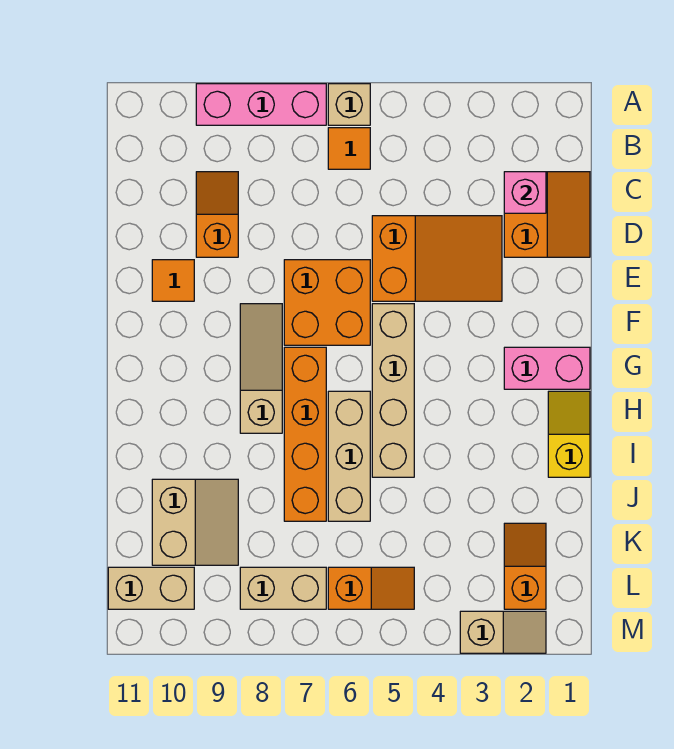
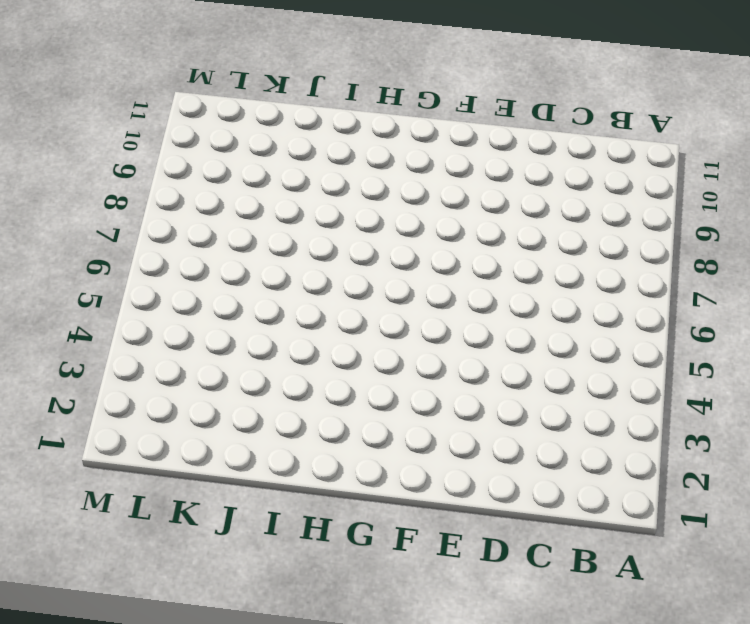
none -> tan brick A6 level 1
none -> pink brick A7:A9 level 1
none -> orange tile B6 level 1

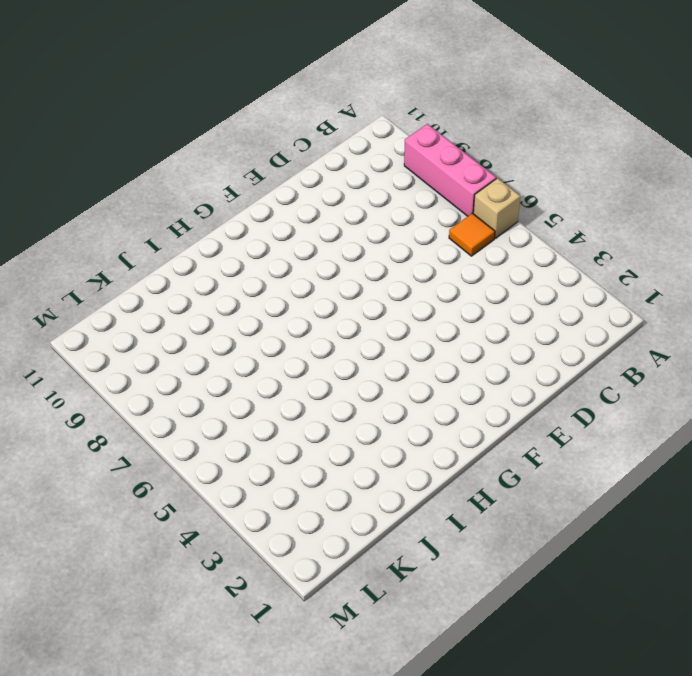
none -> orange slope C1:D2 level 1 top 2
none -> orange slope C9:D9 level 1 top D
none -> orange slope D3:E5 level 1 top 5

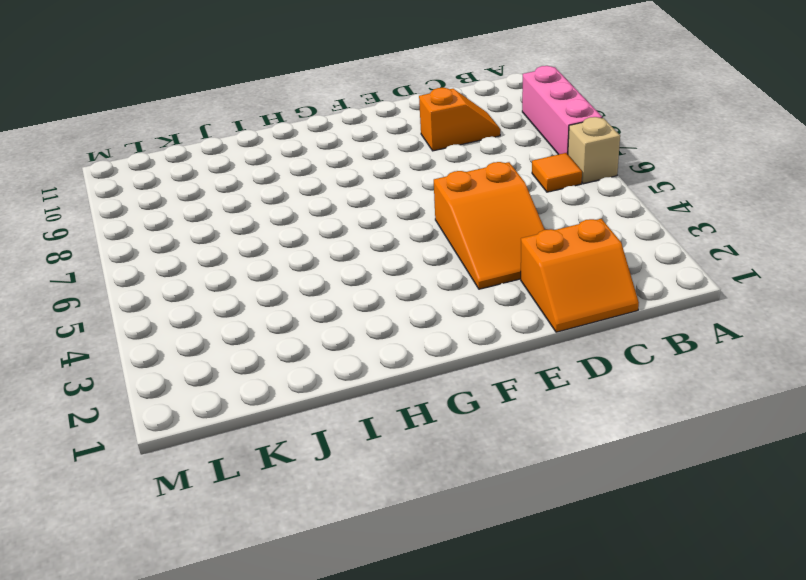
none -> orange brick E6:F7 level 1
none -> orange tile E10 level 1
none -> tan brick F5:I5 level 1

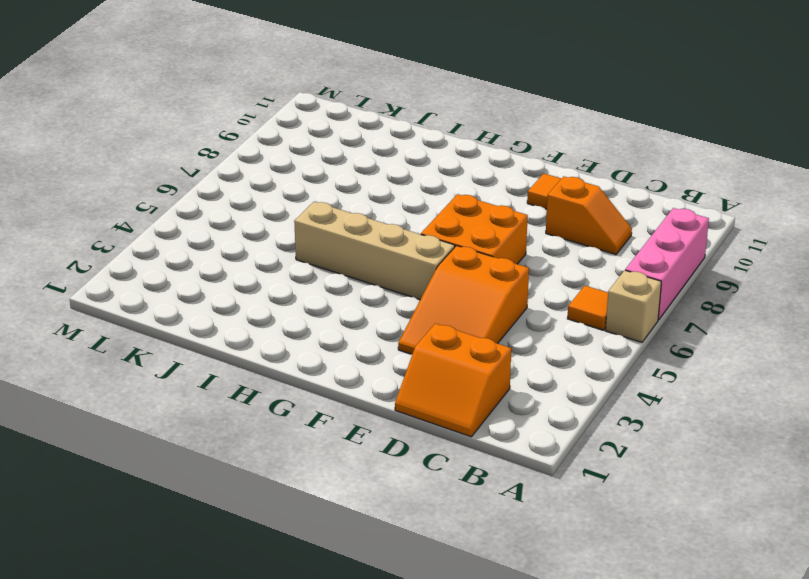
none -> tan slope F8:H8 level 1 top H
none -> pink brick G1:G2 level 1
none -> orange brick G7:J7 level 1

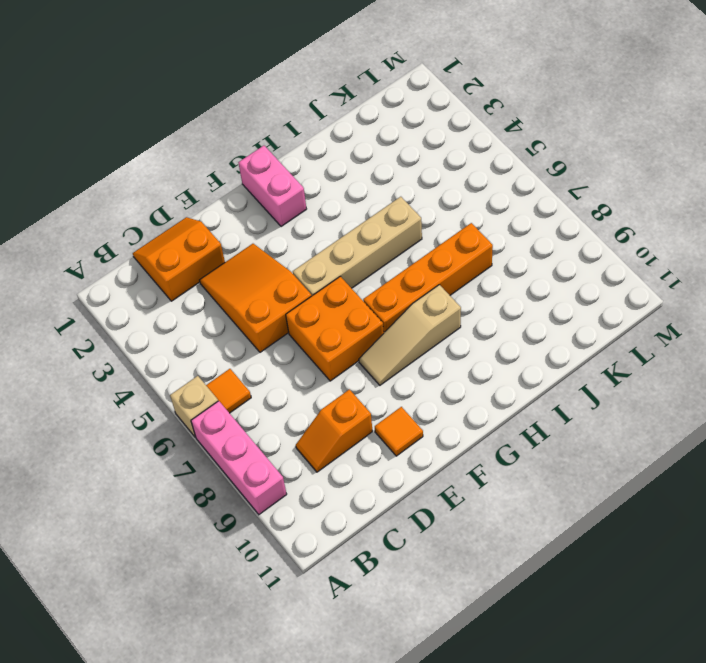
none -> yellow slope H1:I1 level 1 top I
none -> tan brick H6:J6 level 1
none -> tan slope J9:K10 level 1 top 10

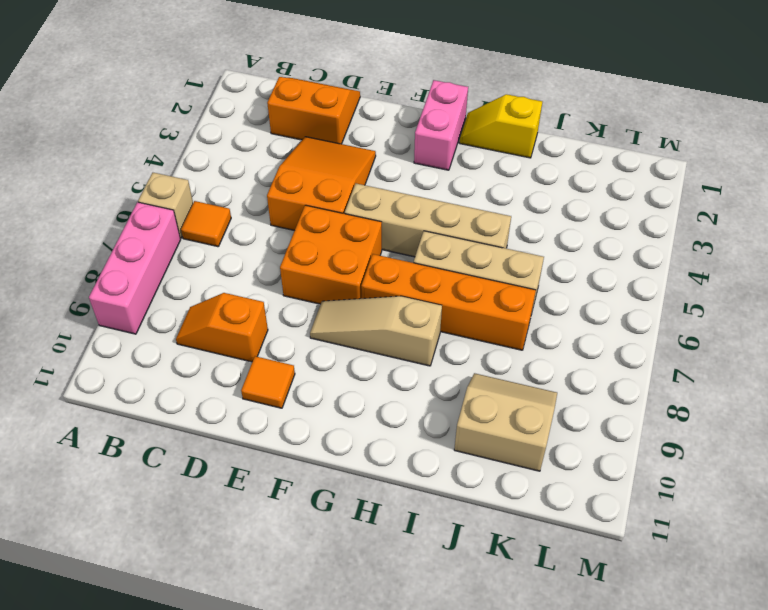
none -> orange slope K2:L2 level 1 top L
none -> orange slope L5:L6 level 1 top 6
none -> tan brick L7:L8 level 1

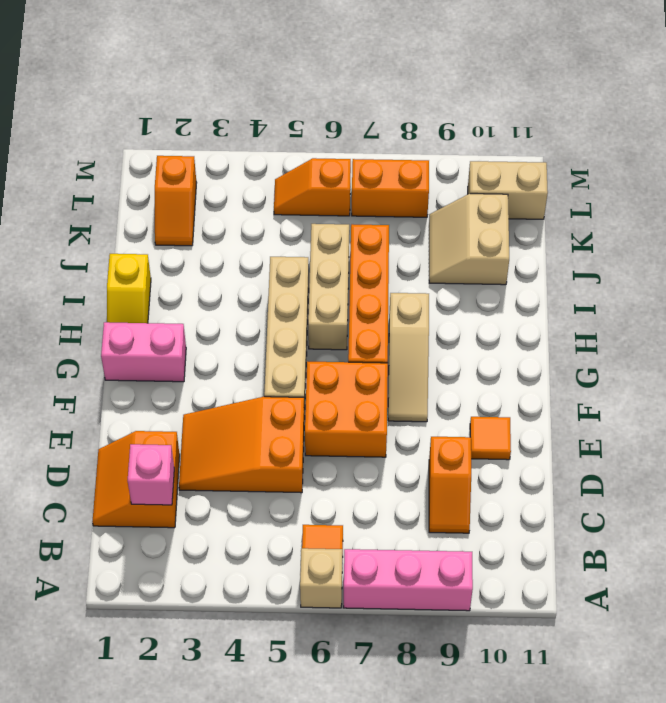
orange brick L7:L8 level 1 -> tan brick L7:L8 level 1
none -> tan slope M2:M3 level 1 top 3

